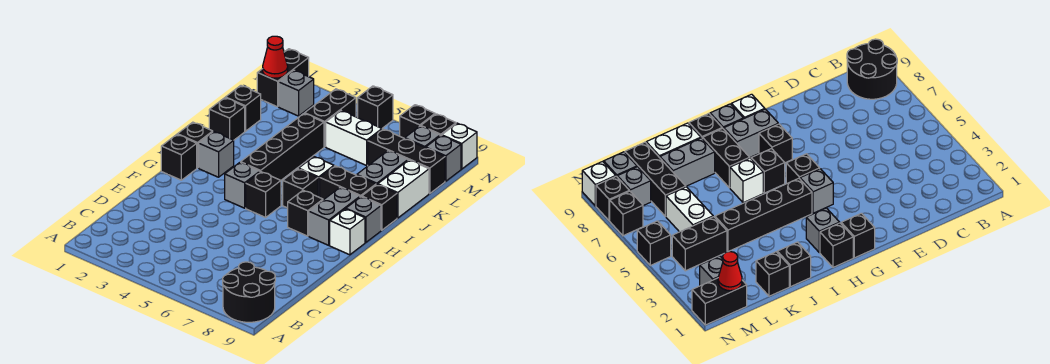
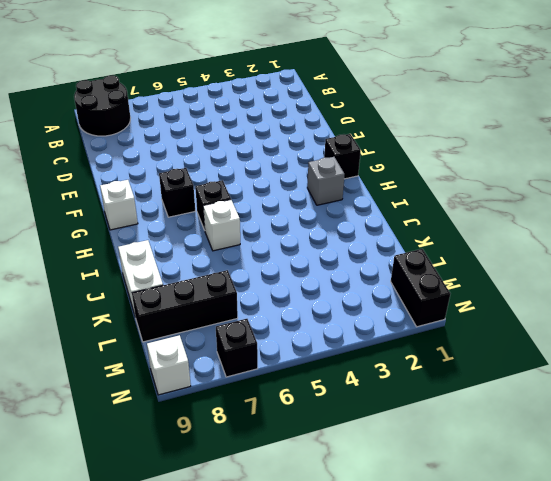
none -> grey brick G4 level 1
none -> black brick G5 level 1
none -> grey brick G8:H8 level 1
none -> black brick H1 level 1

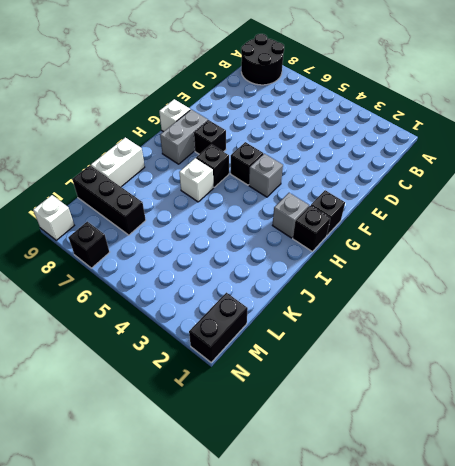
none -> black brick H4:K4 level 1
none -> grey brick H9 level 1
none -> black brick I7:I8 level 1
none -> black brick I9 level 1

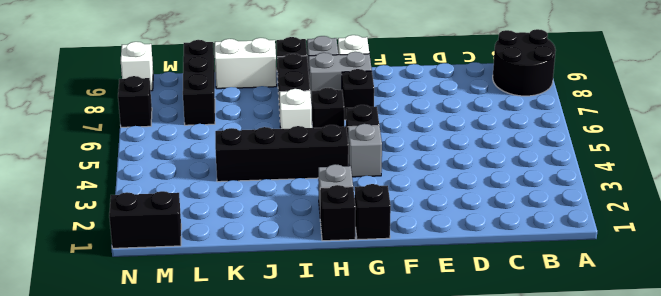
none -> black brick J1 level 1
none -> grey brick J8:K8 level 1
none -> black brick K1 level 1
none -> black brick L4:M4 level 1

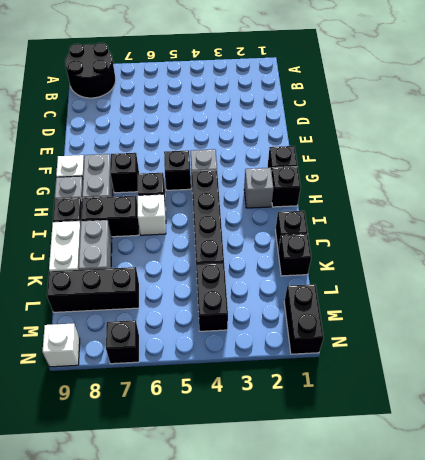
none -> white brick L5:L6 level 1
none -> grey brick M2 level 1
none -> grey brick M8 level 1
none -> grey brick M9 level 1

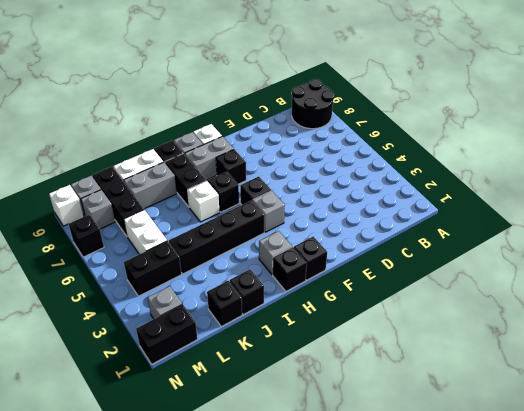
none -> black brick N5 level 1
none -> black brick N8 level 1
none -> red cone M1 level 2

